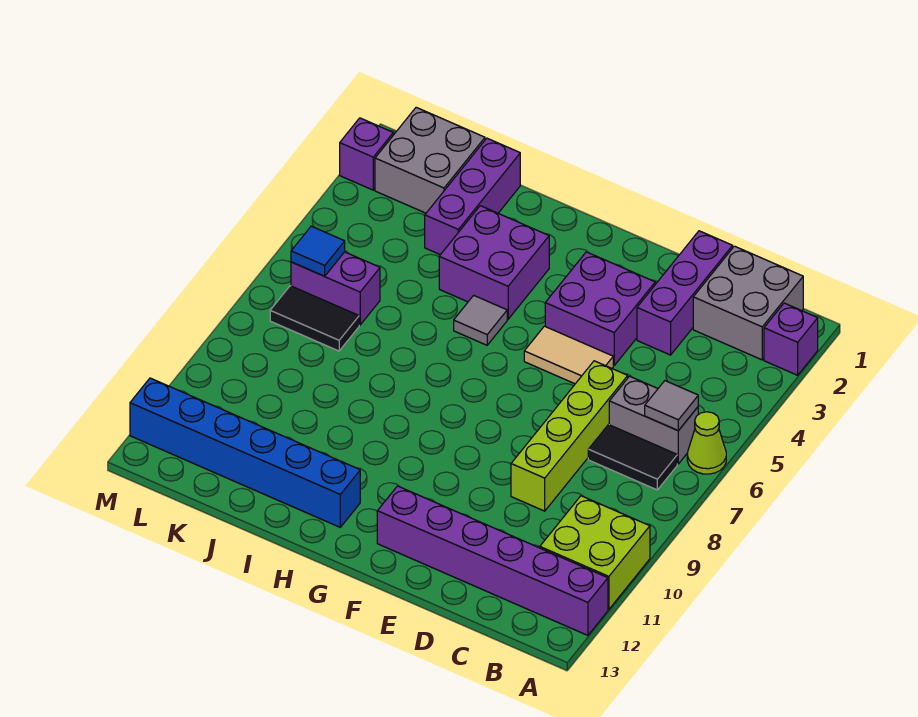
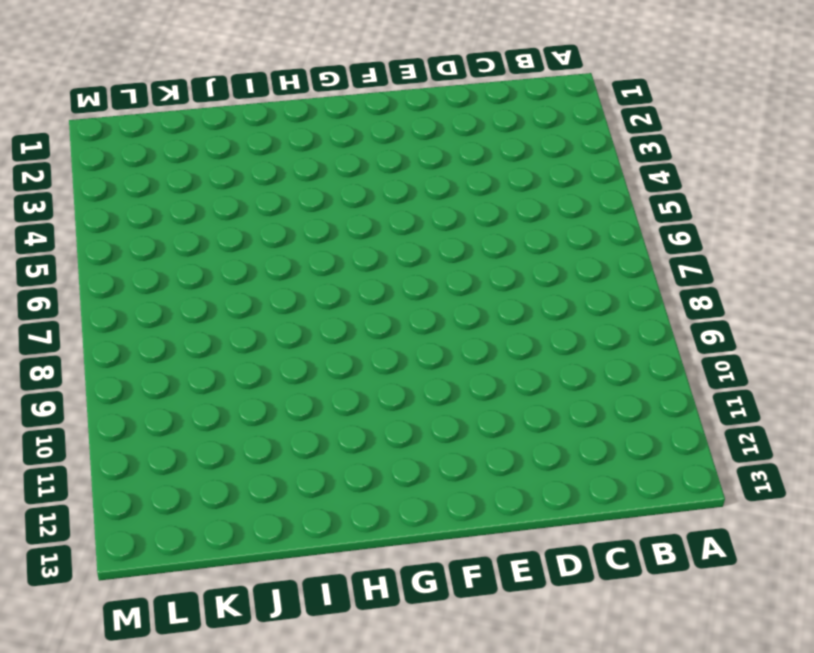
none -> purple brick A2 level 1
none -> lime cone A6 level 1
none -> lime brick A10:B11 level 1

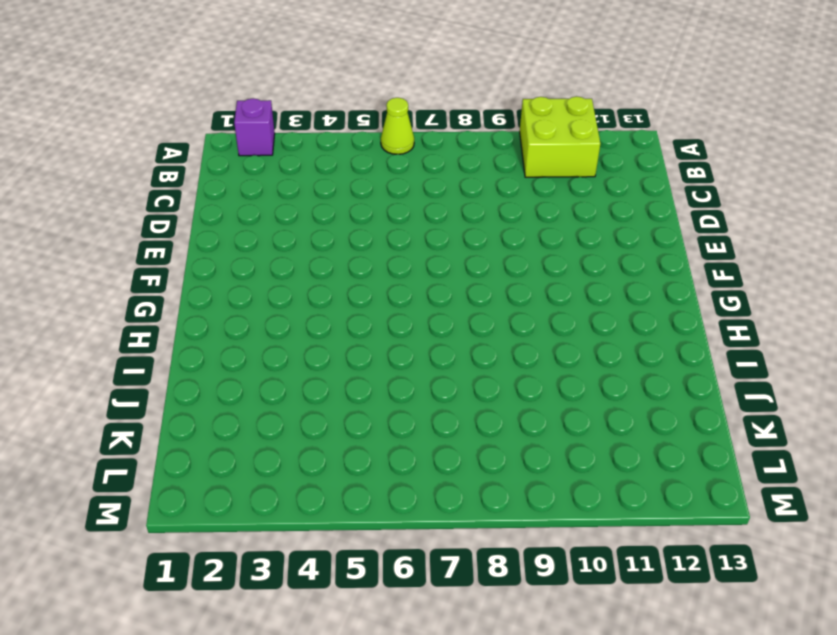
none -> purple brick A12:F12 level 1
none -> grey brick B1:C2 level 1
none -> grey brick B6:C6 level 1

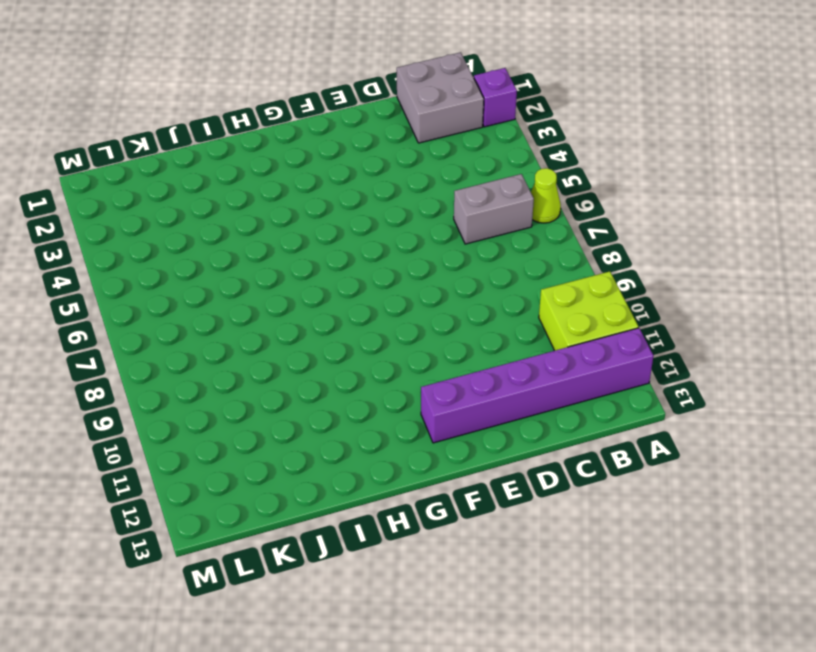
none -> black tile B7:C7 level 1
none -> purple brick D1:D3 level 1
none -> lime brick D6:D9 level 1

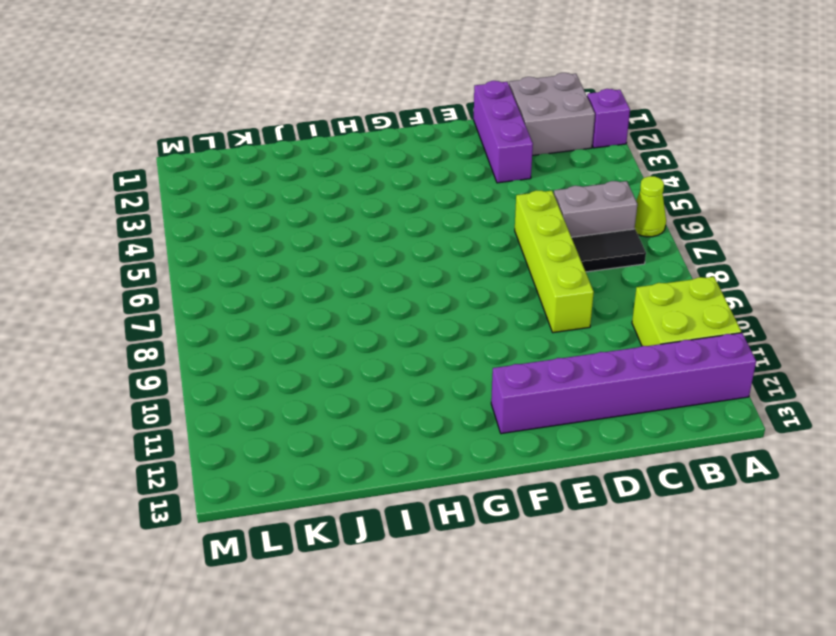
none -> purple brick E3:F4 level 1
none -> tan tile E5:F5 level 1
none -> purple brick H3:I4 level 1

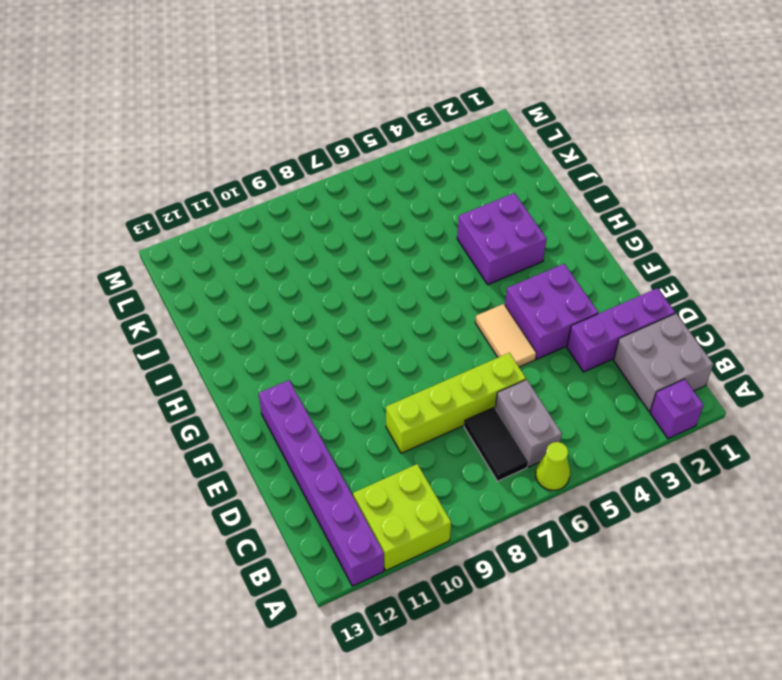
none -> grey tile H5 level 1
none -> blue brick H12:M12 level 1
none -> purple brick J1:J3 level 1

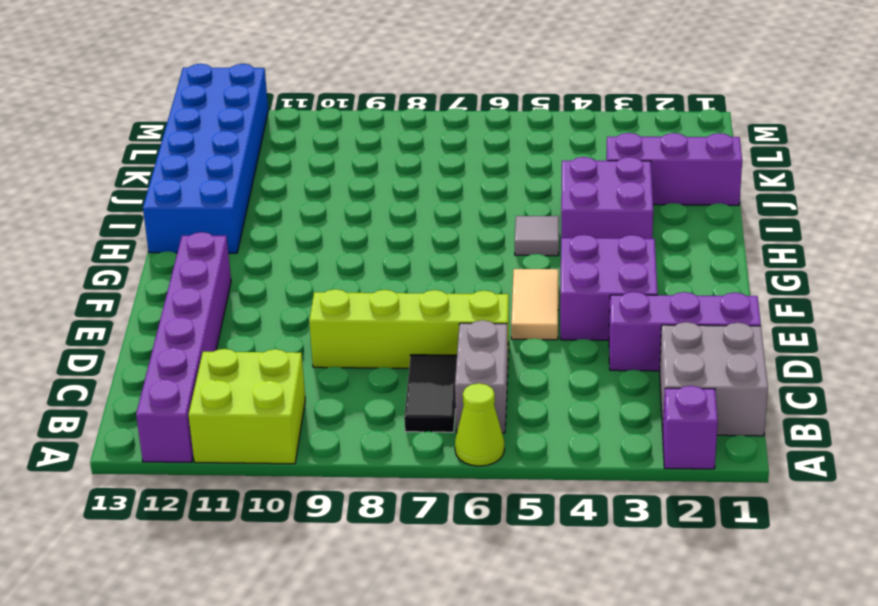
blue brick H12:M13 level 1 -> blue brick H12:M12 level 1
none -> grey brick K1:L2 level 1
none -> purple brick K6:L6 level 1
none -> black tile K7:L7 level 1

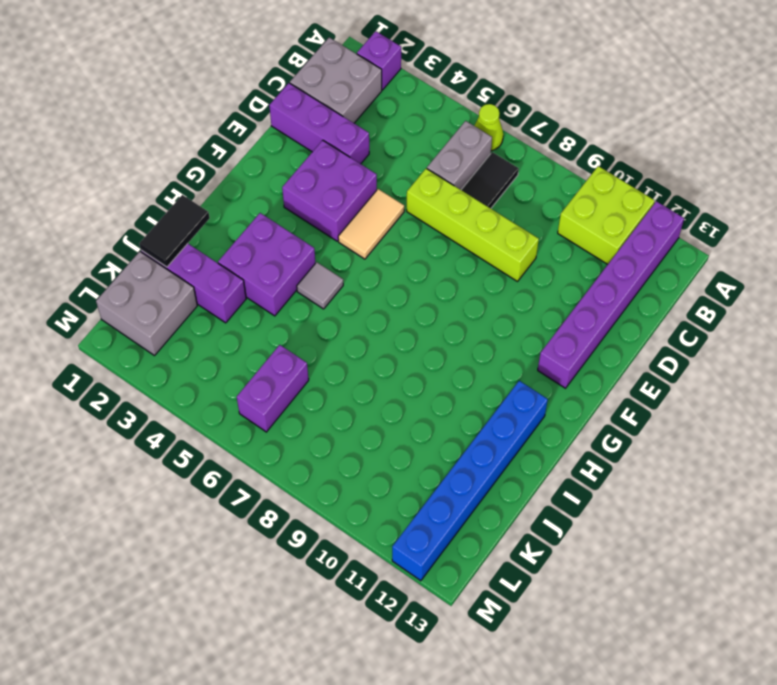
black tile I1:J1 level 2 -> black tile K7:L7 level 1
none -> purple brick M2 level 1
none -> grey tile B6 level 2
none -> blue tile L6 level 2

